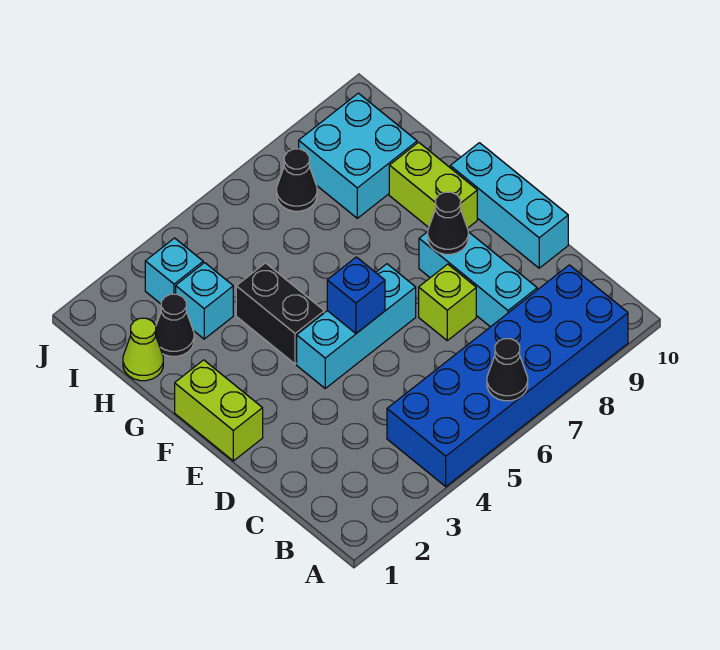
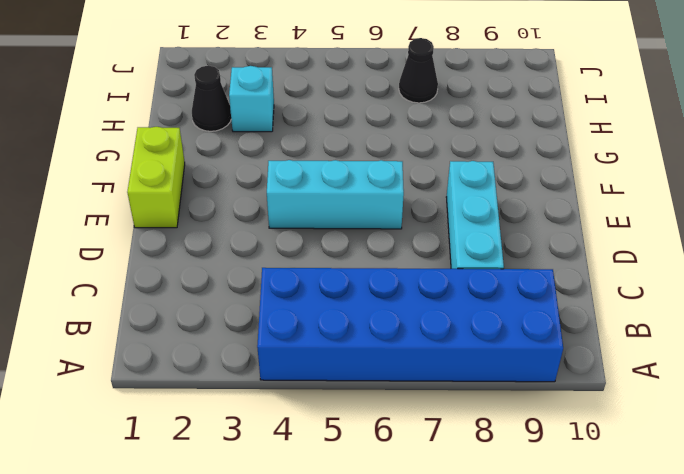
none -> lime brick D7 level 1
none -> cyan brick D10:F10 level 1
none -> black brick F4:G4 level 1

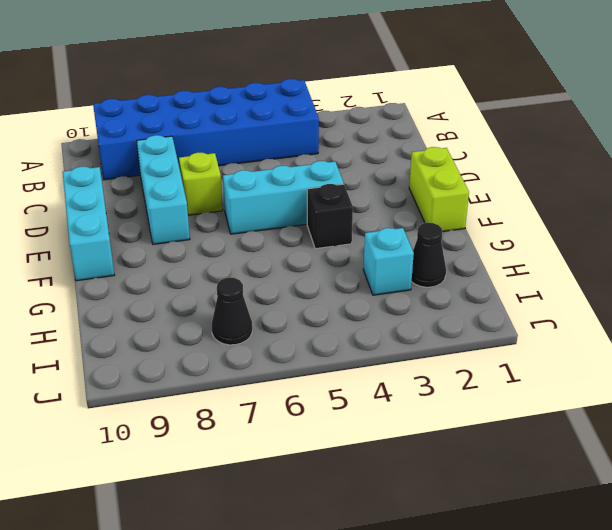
black brick F4 level 1 -> black brick F4:G4 level 1
none -> lime brick F9:G9 level 1
none -> lime cone H1 level 1
none -> cyan brick H8:I9 level 1

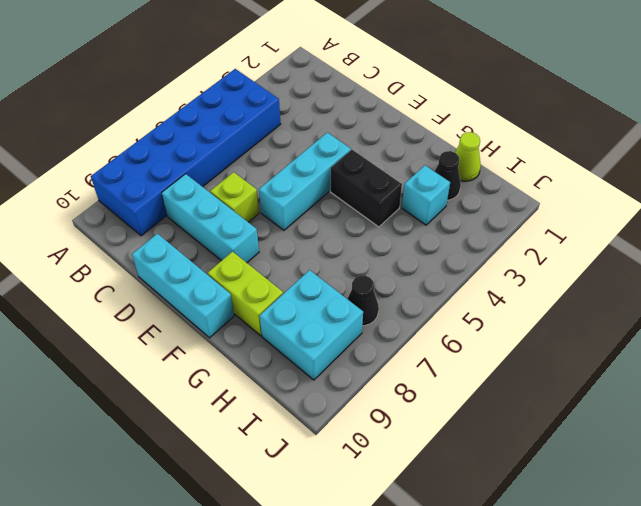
none -> lime brick E1:F1 level 1
none -> cyan brick I3 level 1
none -> black cone A6 level 2

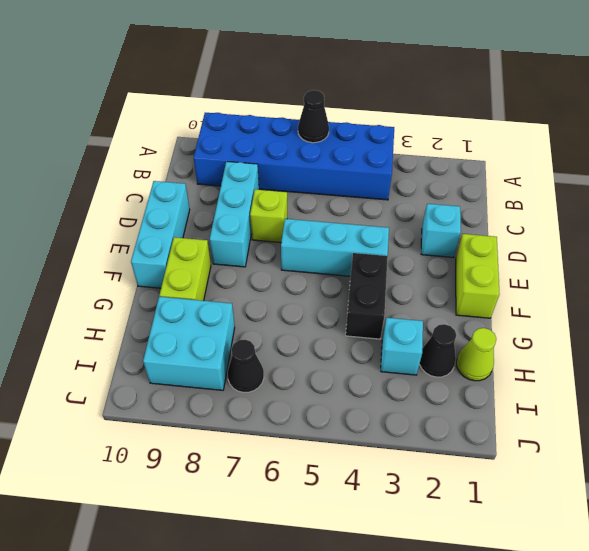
cyan brick D2 level 1 -> cyan brick I3 level 1
none -> blue brick E5 level 2
none -> black cone E8 level 2

